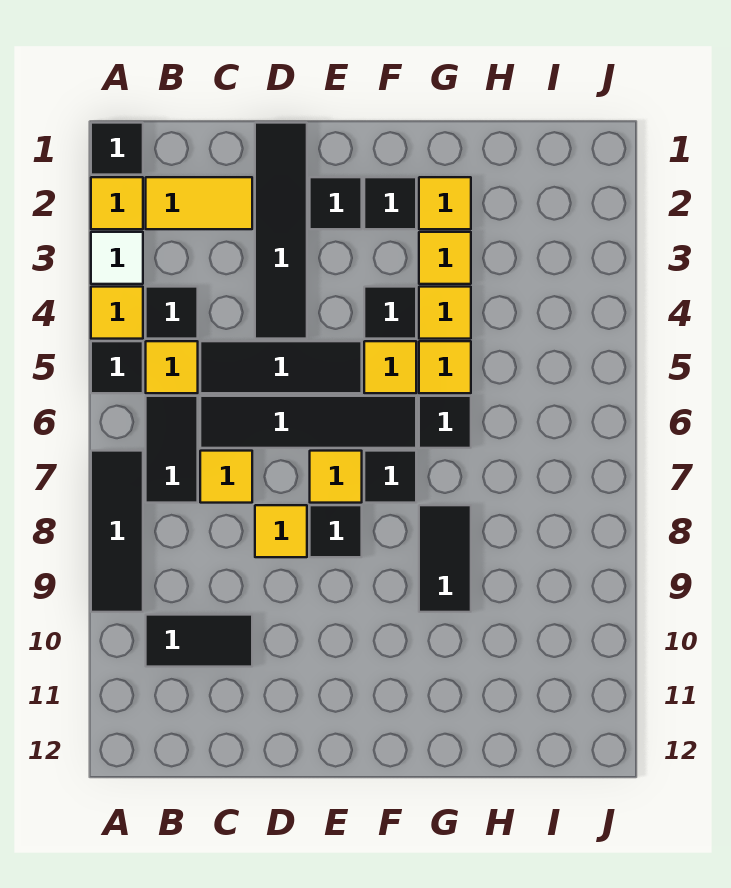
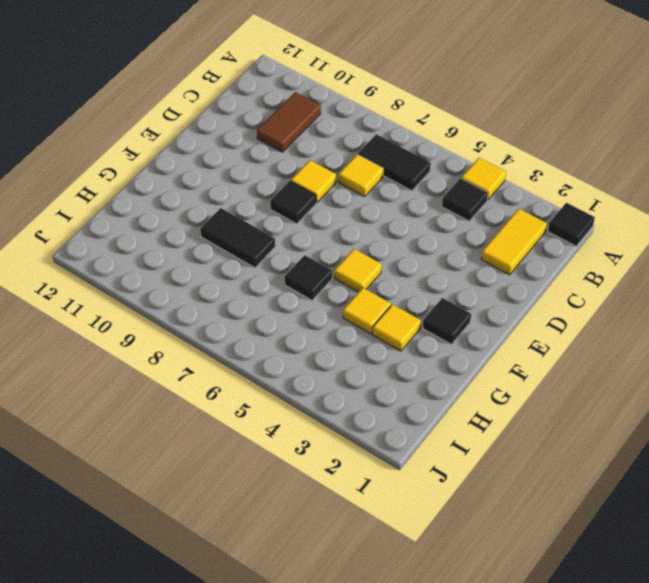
brown tile B10:C10 level 1 -> black tile B10:C10 level 1
none -> yellow tile A2 level 1
none -> white tile A3 level 1
none -> black tile A5 level 1

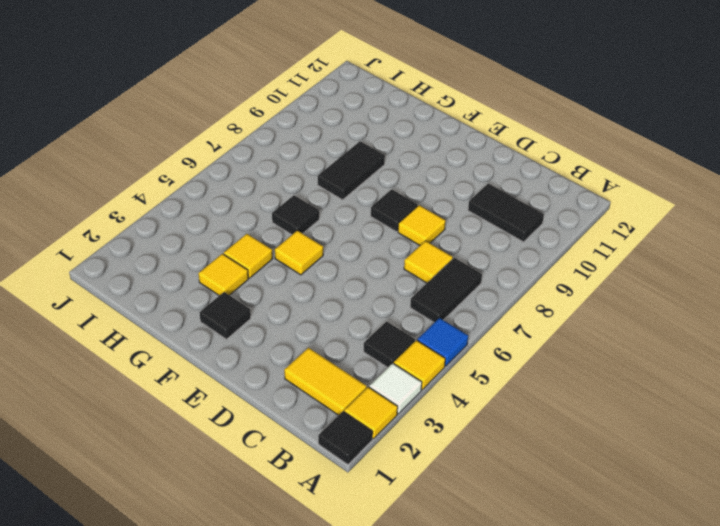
blue tile A5 level 1 -> black tile A5 level 1
none -> black tile A7:A9 level 1
none -> yellow tile B5 level 1
none -> black tile C5:E5 level 1

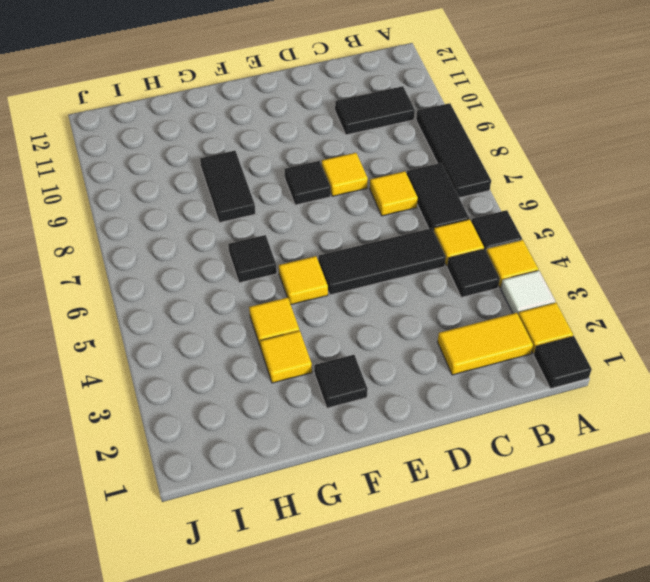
none -> black tile C6:F6 level 1
none -> black tile D1:D4 level 1
none -> black tile E2 level 1

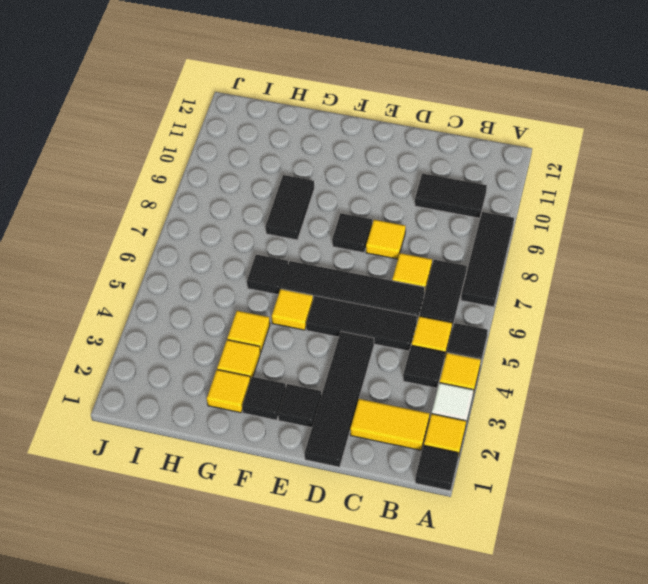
none -> yellow tile E7 level 1
none -> black tile F4 level 1
none -> black tile F7 level 1

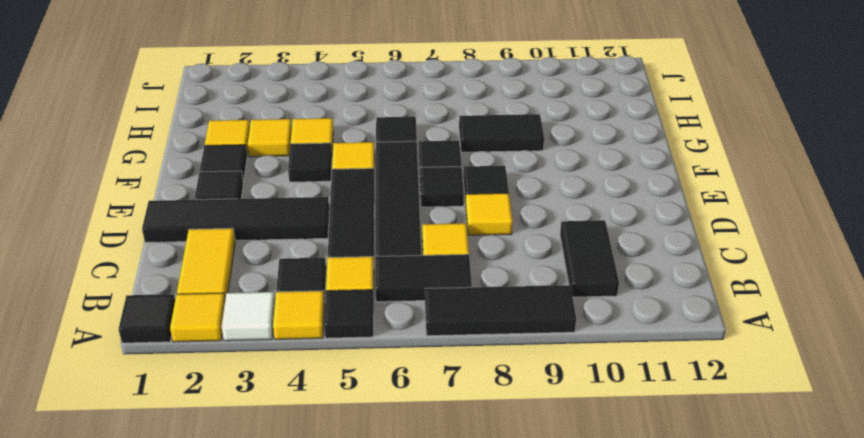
black tile E7 level 1 -> yellow tile E7 level 1
none -> yellow tile G5 level 1

